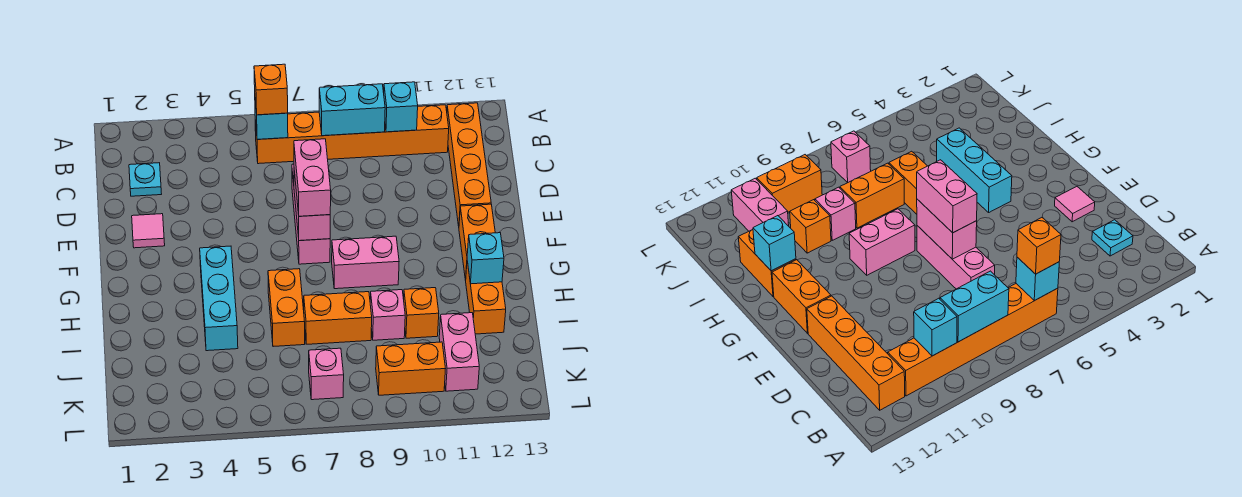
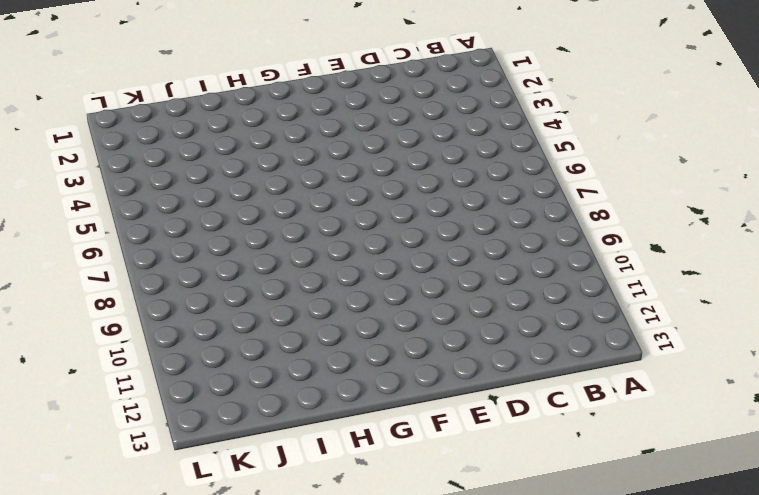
none -> orange brick B6:B11 level 1
none -> orange brick B12:E12 level 1
none -> cyan plate C2 level 1

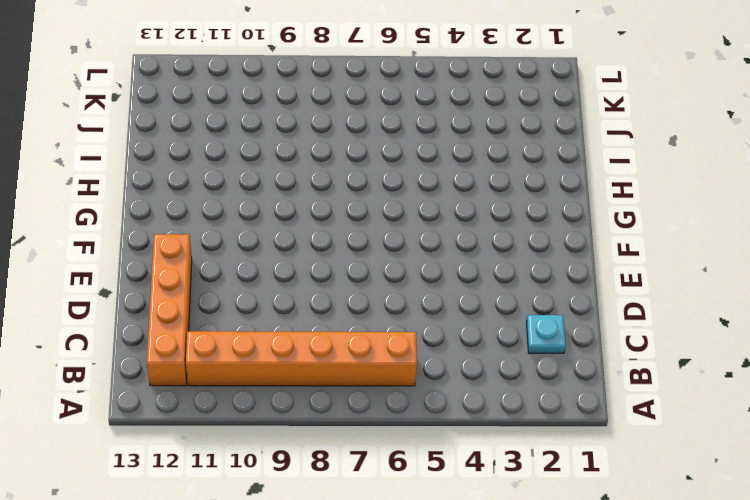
none -> pink brick D7:F7 level 1
none -> pink tile E2 level 1
none -> orange brick F12:G12 level 1

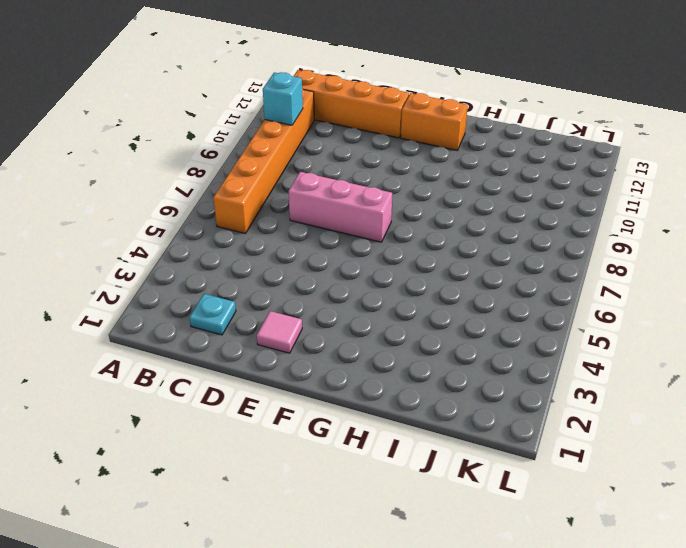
none -> cyan brick G4:I4 level 1
none -> pink brick G8:G9 level 1
none -> orange brick H6:I6 level 1

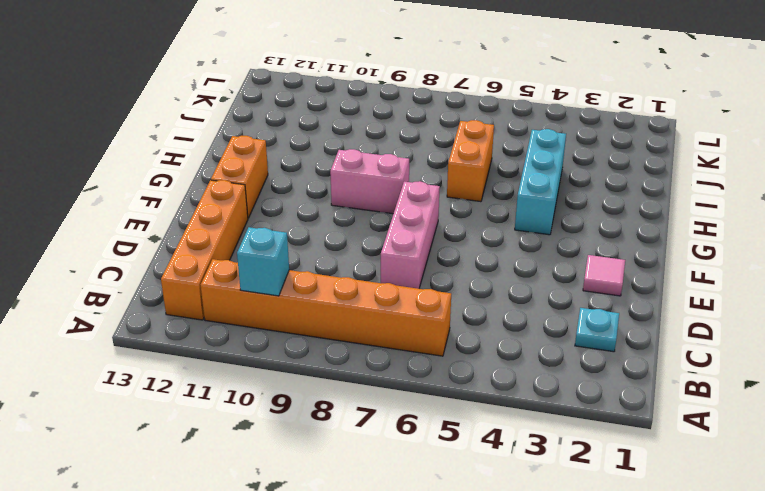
none -> orange brick H12:I12 level 1
none -> orange brick I7:I8 level 1
none -> pink brick I9 level 1

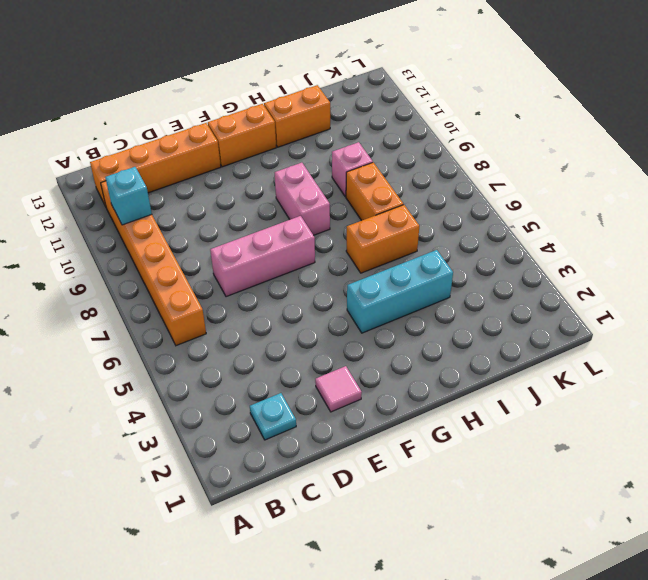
none -> orange brick I10 level 1
none -> pink brick J11:K11 level 1
none -> pink brick K7 level 1

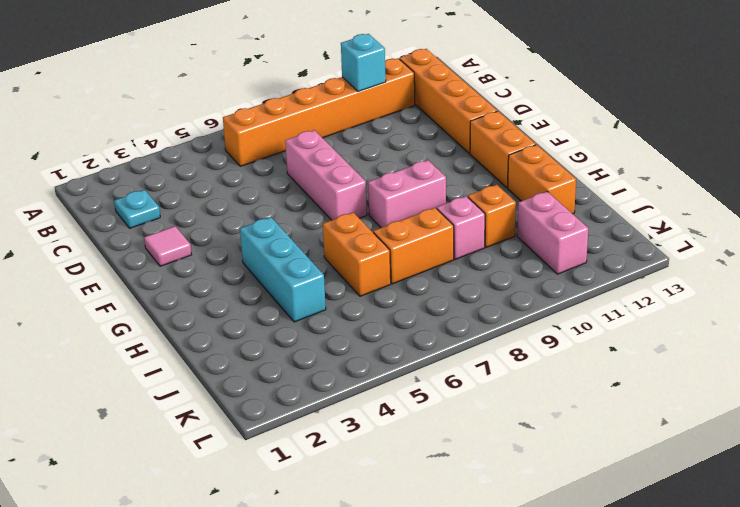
none -> pink brick K7 level 1
none -> orange brick K9:K10 level 1
none -> cyan brick B6 level 2

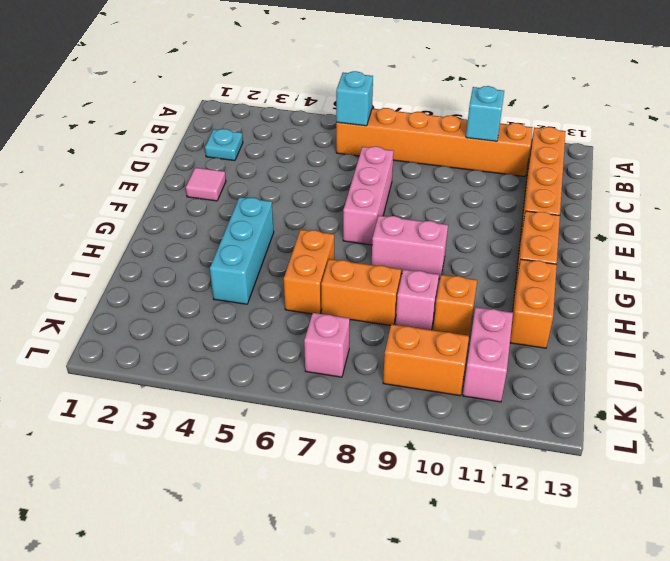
none -> cyan brick B8:B9 level 2
none -> pink brick E7:F7 level 2
none -> cyan brick H12 level 2

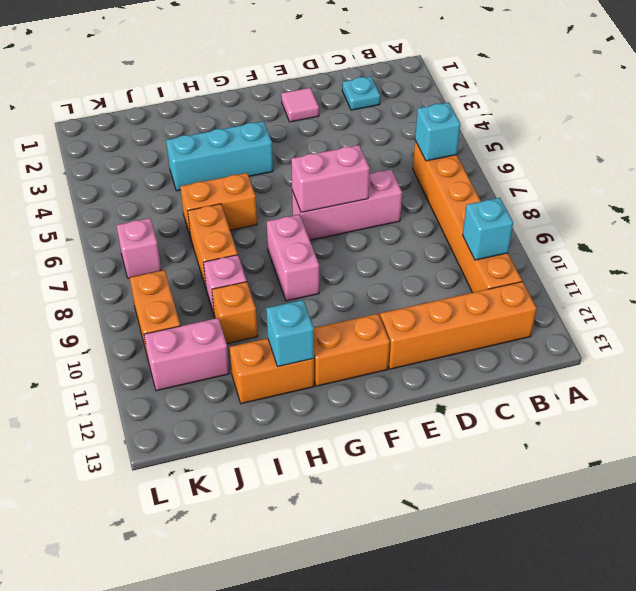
none -> cyan brick B8:B9 level 2
none -> orange brick B6 level 3
none -> pink brick E7:F7 level 3

